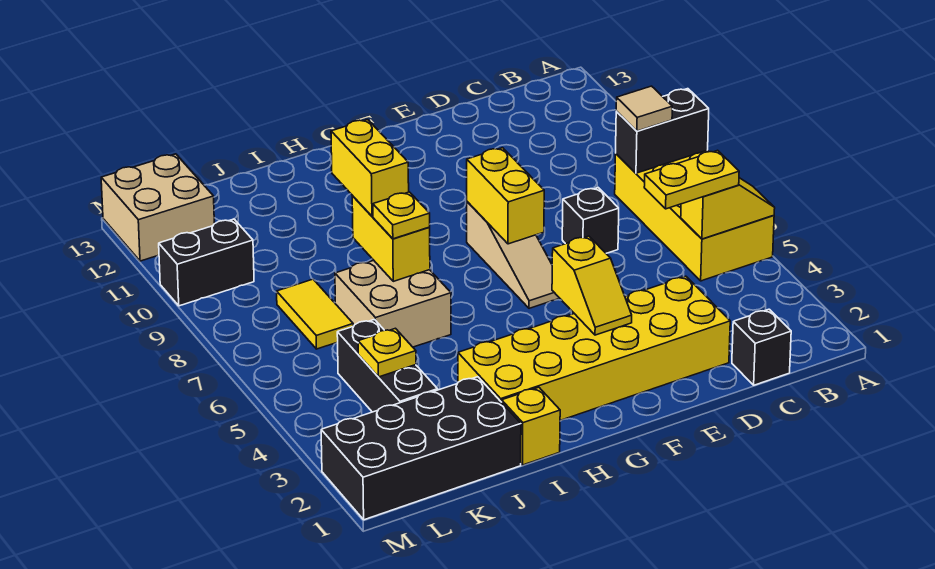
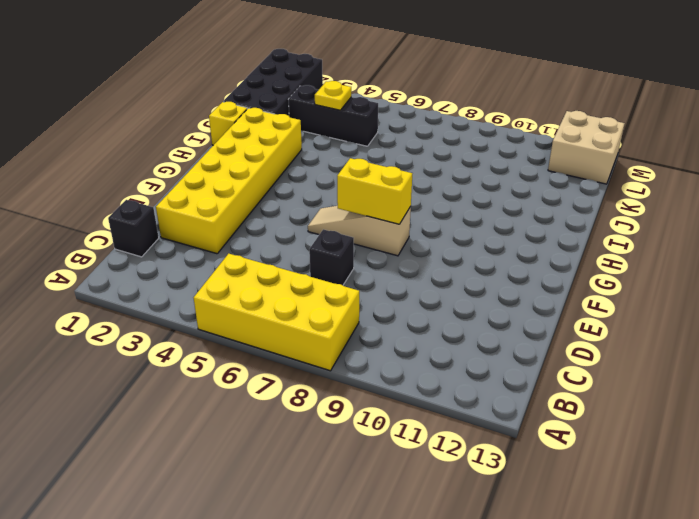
none -> tan brick I6:J7 level 1
none -> yellow tile K7:K8 level 1
none -> black brick L10:M10 level 1

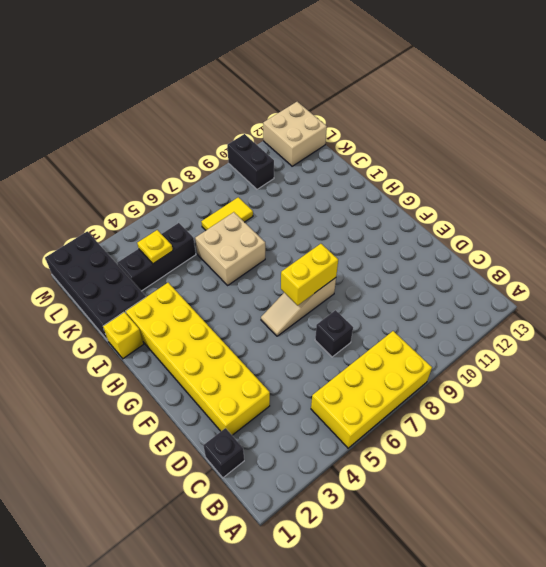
none -> yellow slope A5:B5 level 2 top B
none -> black brick A8:B8 level 2
none -> yellow slope F3:F4 level 2 top 4

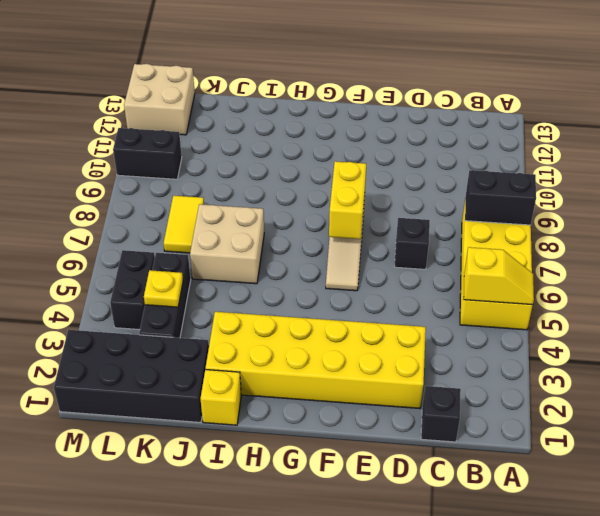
black brick L4:L5 level 1 -> none
none -> yellow slope F3:F4 level 2 top 4
none -> yellow brick I7:I8 level 2
none -> yellow plate B5:C5 level 3

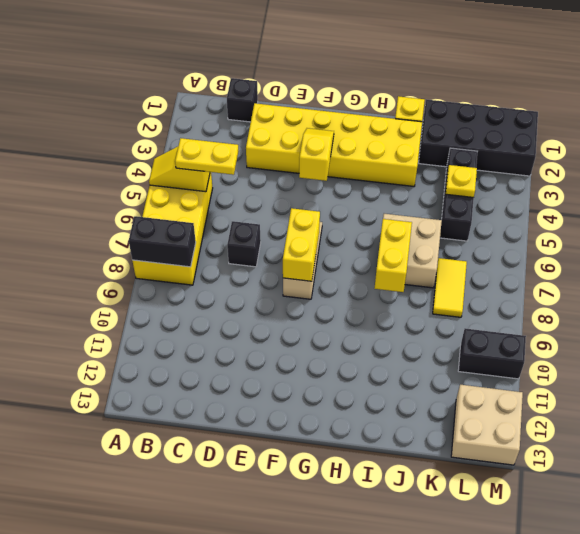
none -> tan tile B8 level 3
none -> yellow plate I7 level 3
none -> yellow brick I8:I9 level 3

